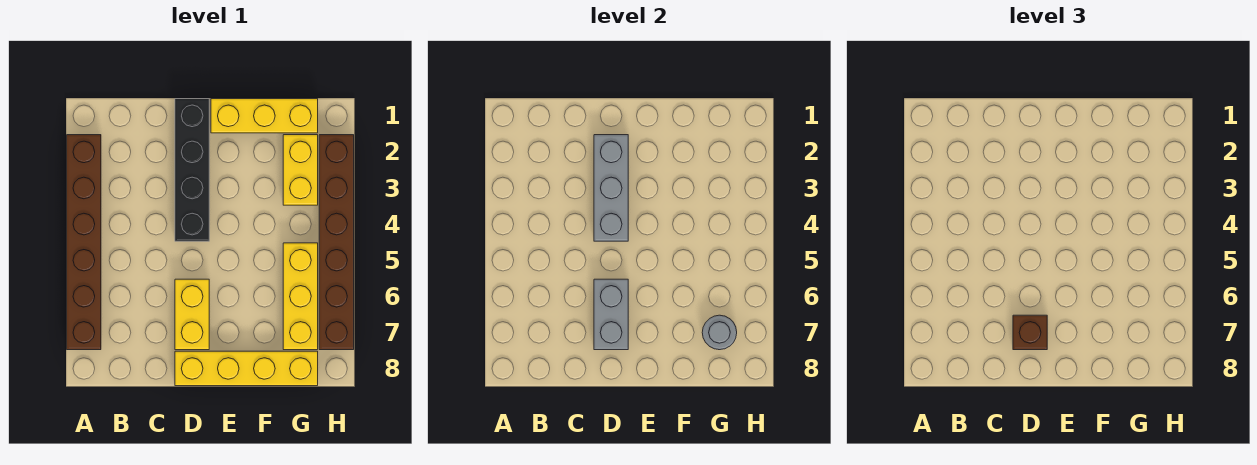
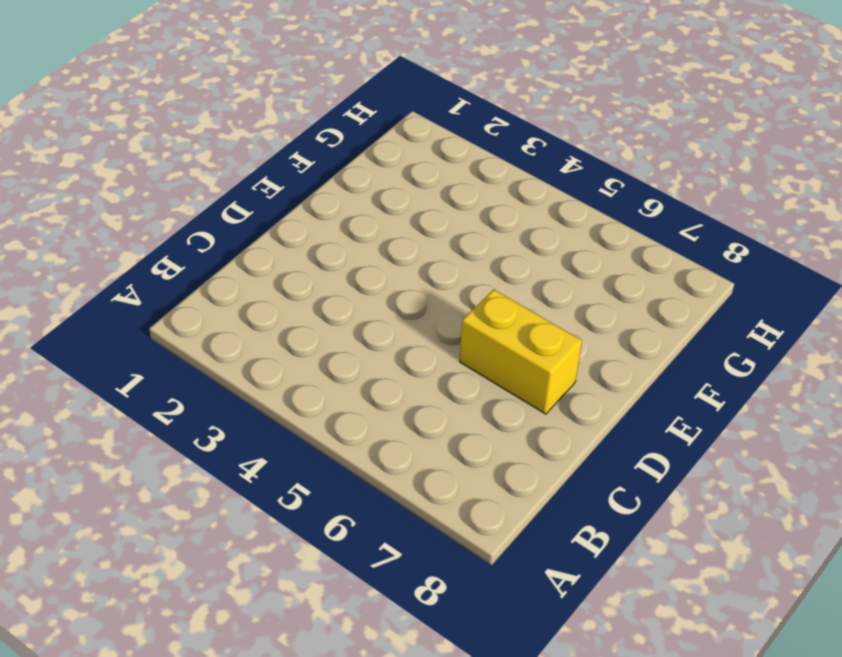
none -> brown brick A2:A7 level 1
none -> black brick D1:D4 level 1
none -> yellow brick D8:G8 level 1

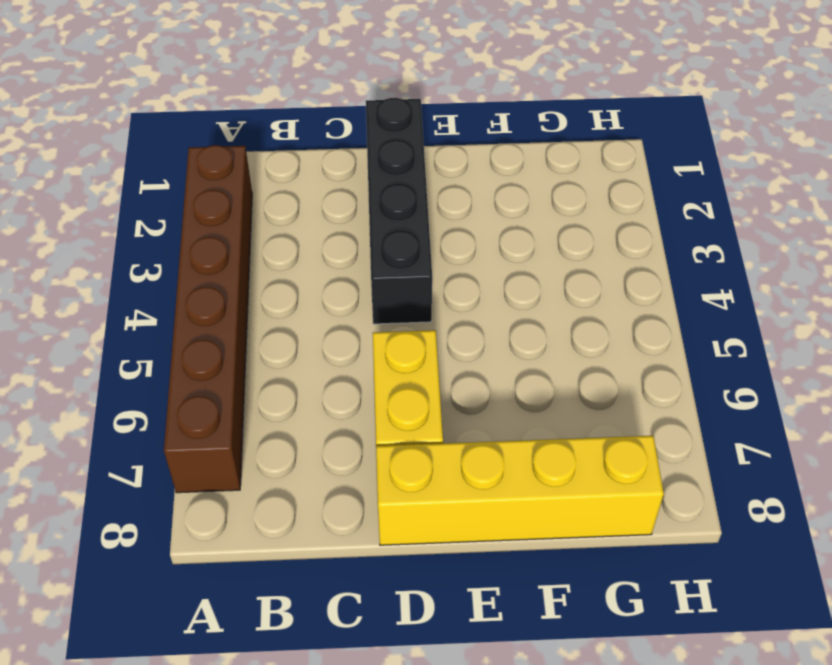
none -> yellow brick E1:G1 level 1
none -> yellow brick G2:G3 level 1
none -> yellow brick G5:G7 level 1

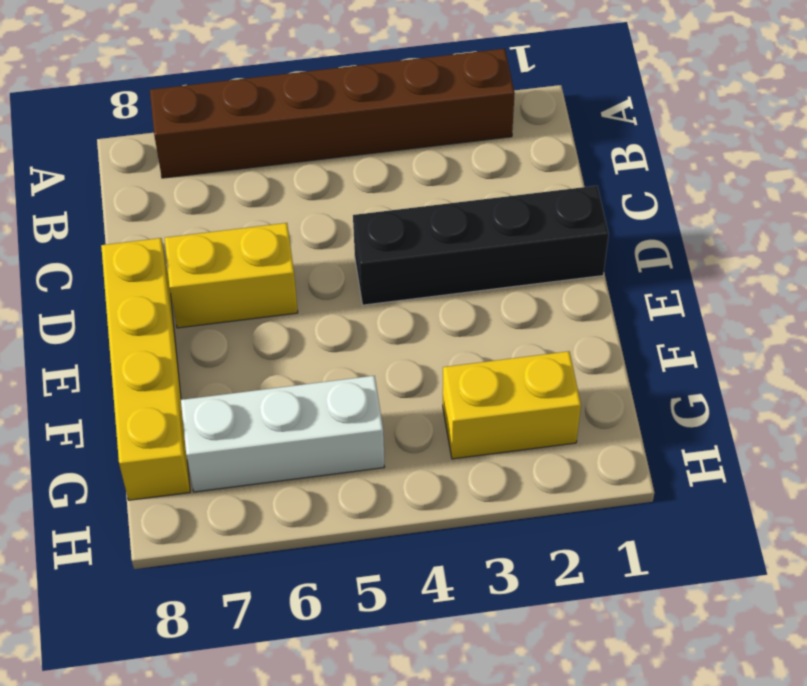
white brick G5:G7 level 1 -> yellow brick G5:G7 level 1
none -> yellow brick E1:G1 level 1
none -> brown brick H2:H7 level 1
none -> grey brick D2:D4 level 2

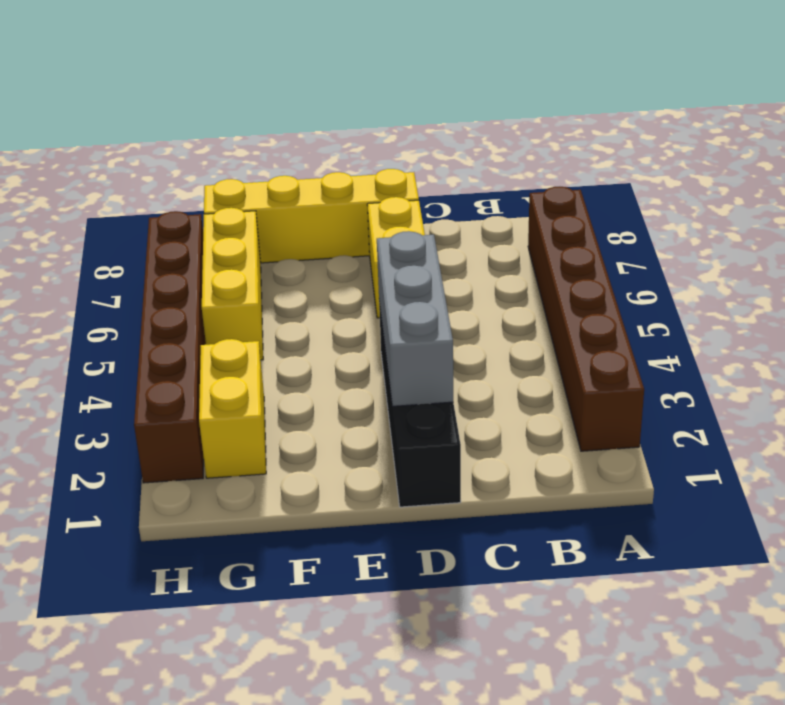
none -> yellow brick E1:G1 level 1
none -> grey brick D6:D7 level 2
none -> grey round brick G7 level 2

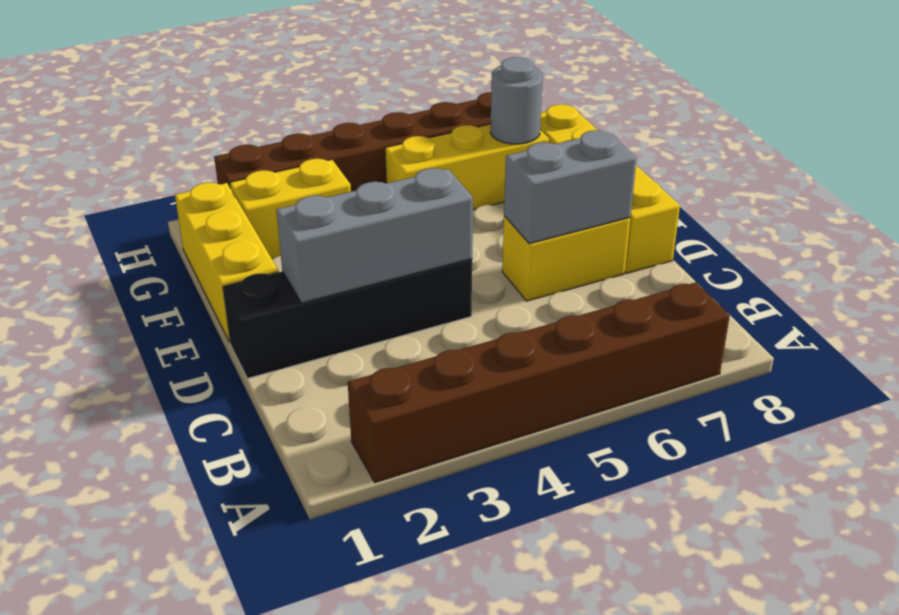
none -> brown brick D7 level 3

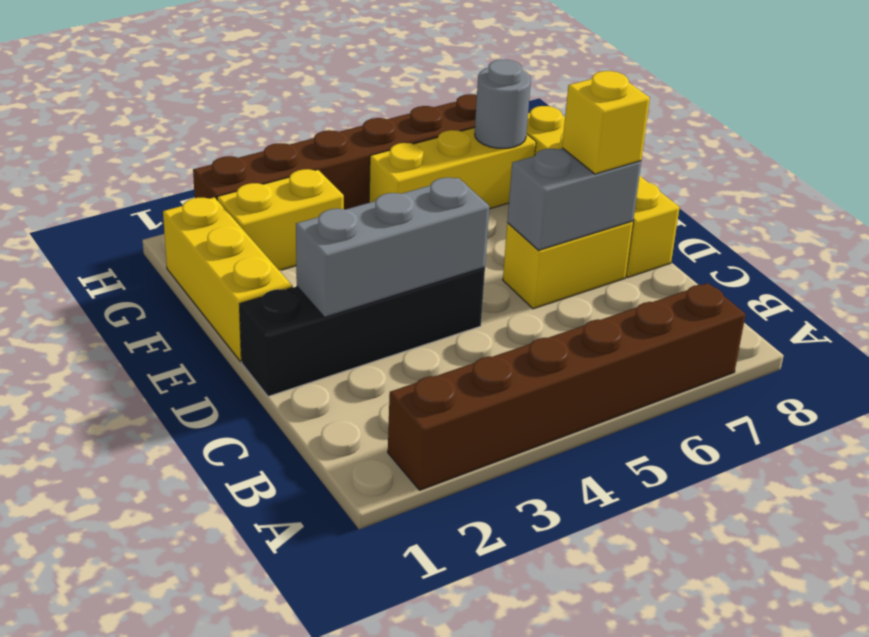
yellow brick D7 level 3 -> brown brick D7 level 3

